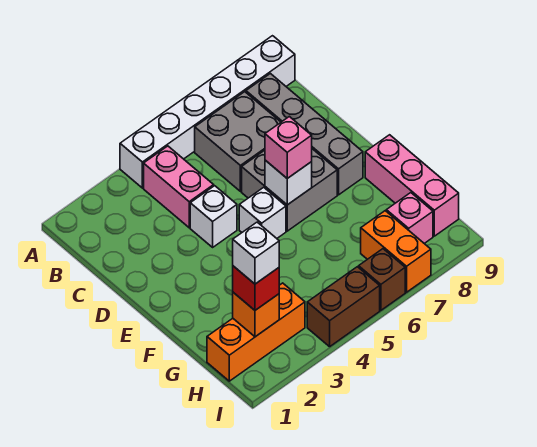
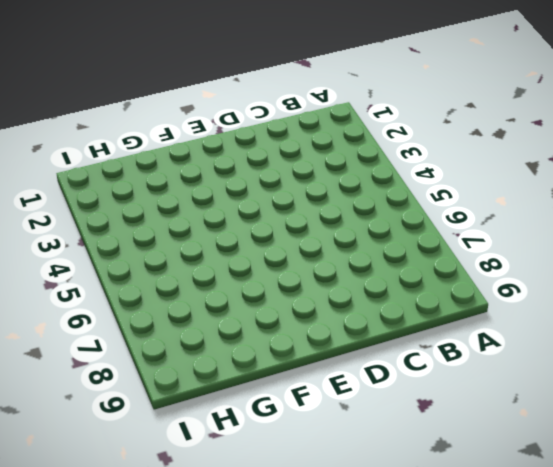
none -> white brick A4:A9 level 1
none -> pink brick B4:C4 level 1
none -> grey brick B6:C7 level 1

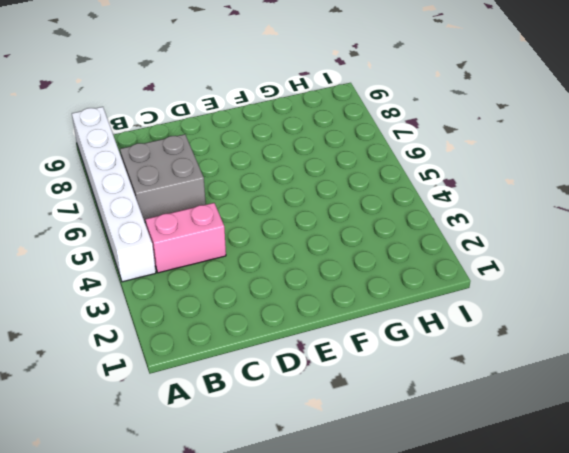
none -> grey brick B8:E8 level 1
none -> white brick D4 level 1
none -> grey brick D6:E7 level 1

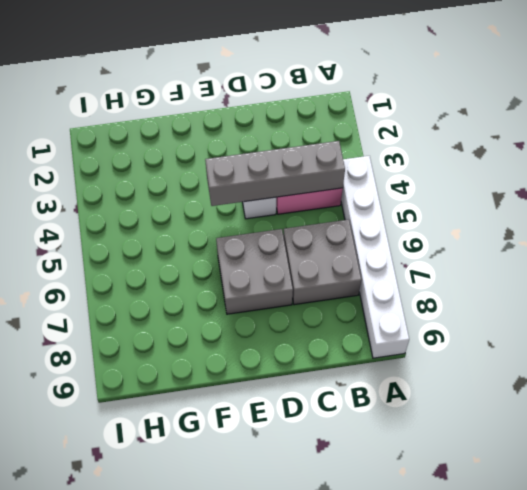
grey brick B4:E4 level 2 -> grey brick B8:E8 level 1
none -> white brick E5 level 1
none -> pink brick F9:H9 level 1
none -> orange brick H1:H3 level 1

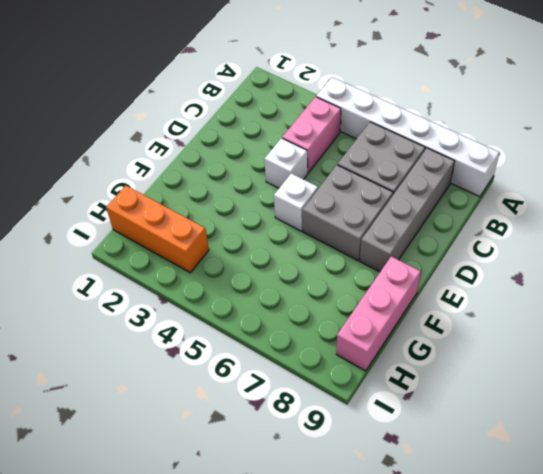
none -> orange brick H7:I7 level 1
none -> pink brick H8 level 1
none -> brown brick I4:I5 level 1

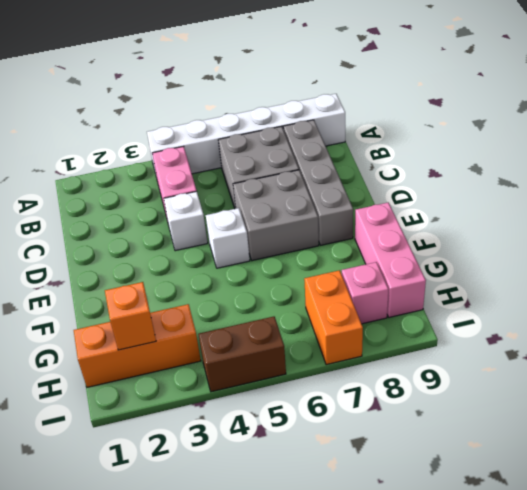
none -> brown brick I6 level 1
none -> white brick E6 level 2
none -> pink brick E6 level 3

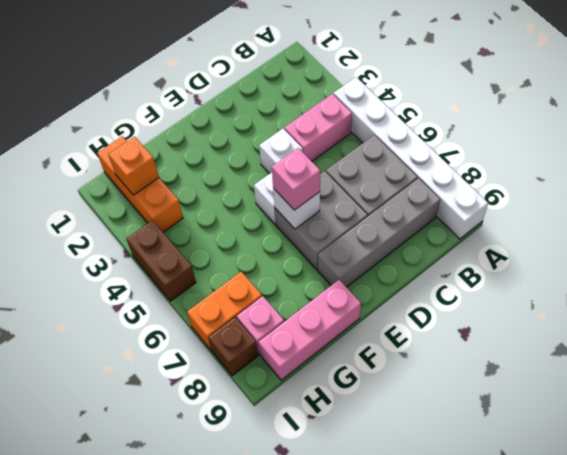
brown brick I8 level 1 -> brown brick I6 level 1
none -> red brick H2 level 3
none -> white brick H2 level 4

